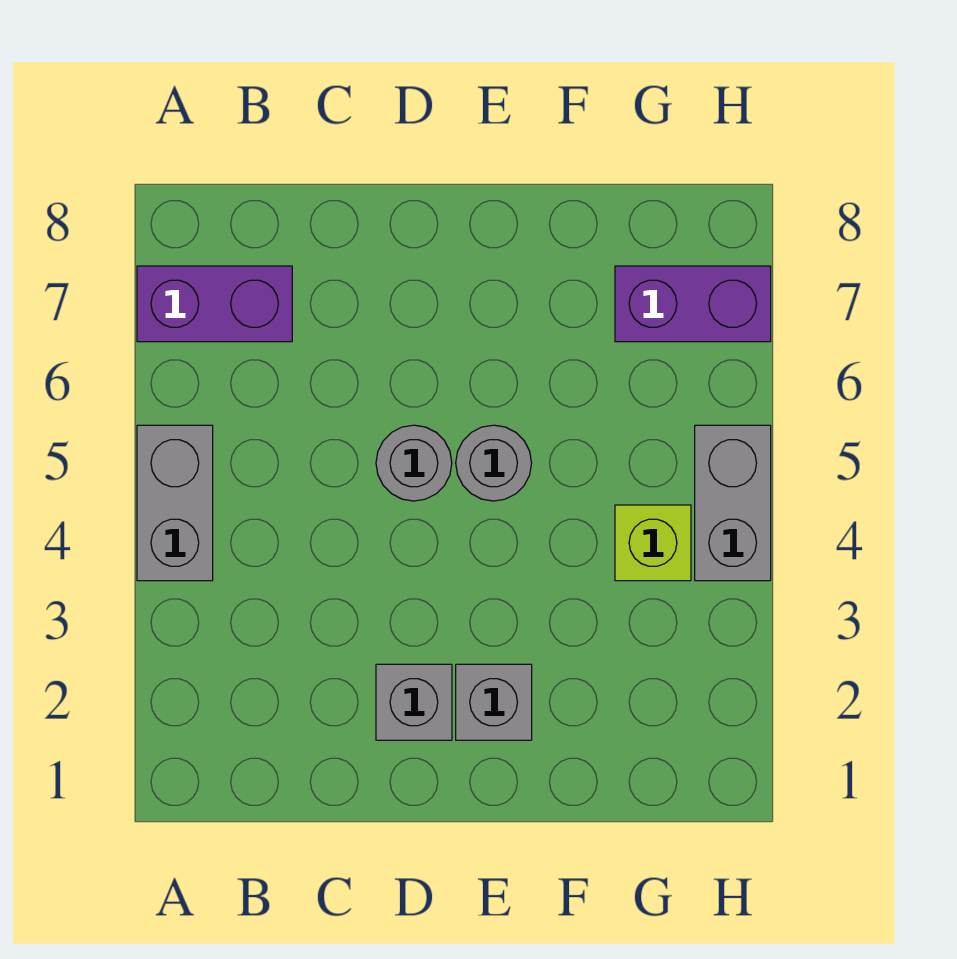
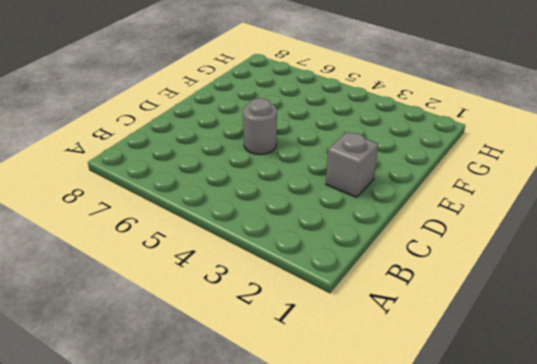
none -> grey brick A4:A5 level 1
none -> purple brick A7:B7 level 1

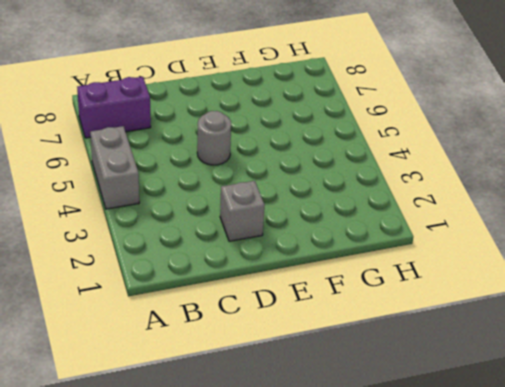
none -> grey brick E2 level 1
none -> grey round brick E5 level 1

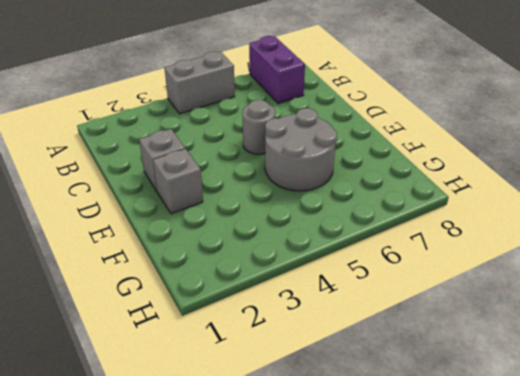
grey round brick E5:F6 level 1 -> grey round brick E5 level 1
none -> lime brick G4 level 1
none -> purple brick G7:H7 level 1

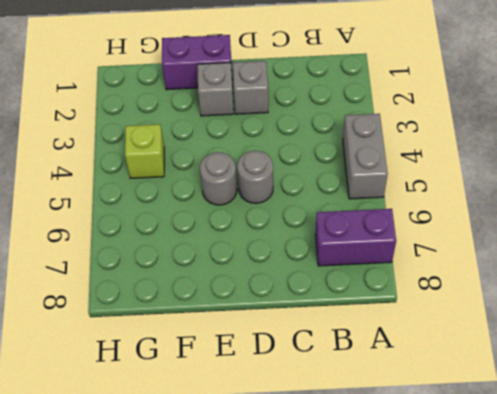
purple brick E1:F1 level 1 -> purple brick G7:H7 level 1
none -> grey brick H4:H5 level 1

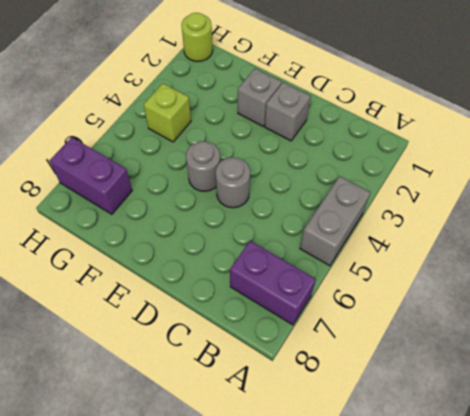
lime round brick H1 level 1 -> none
none -> grey brick H4:H5 level 1

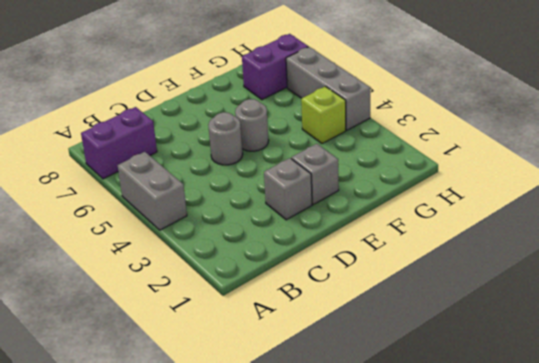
grey brick H4:H6 level 1 -> grey brick H4:H5 level 1

